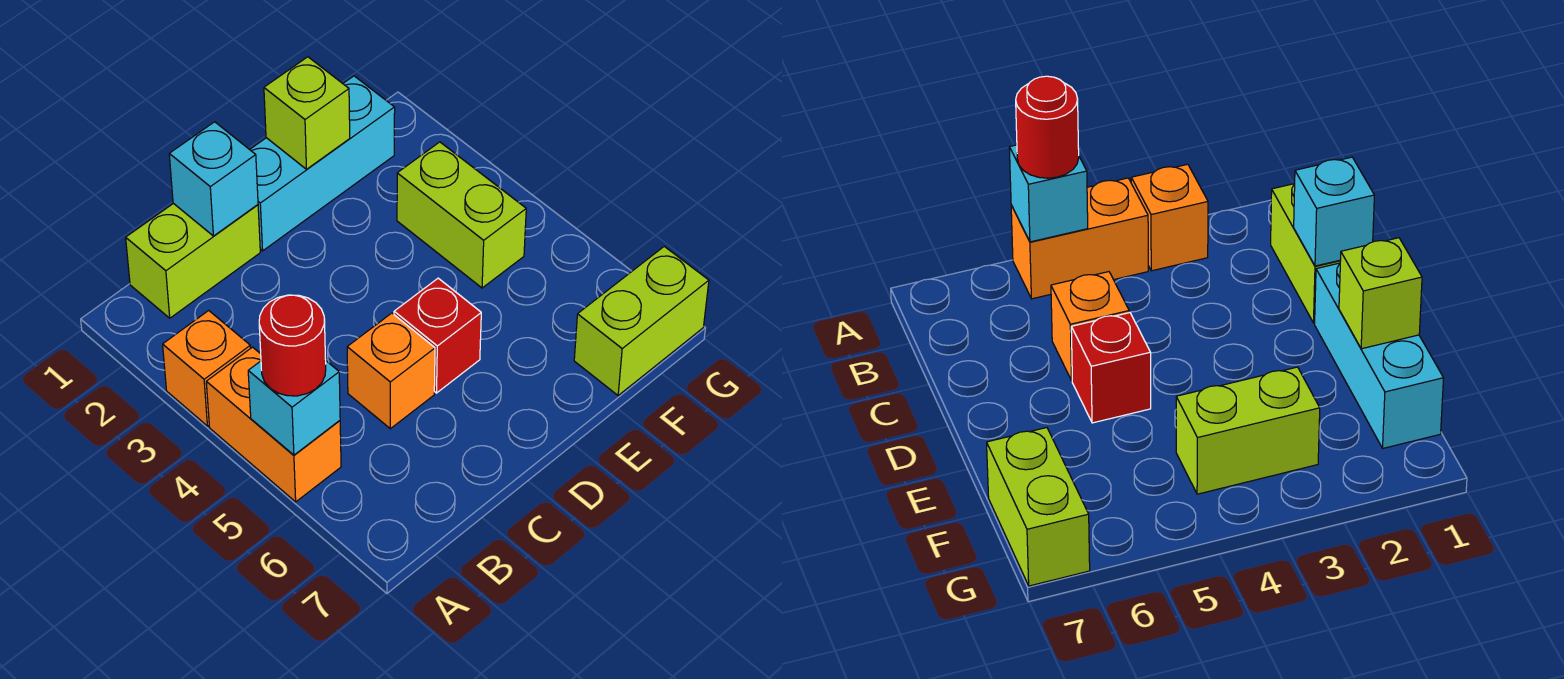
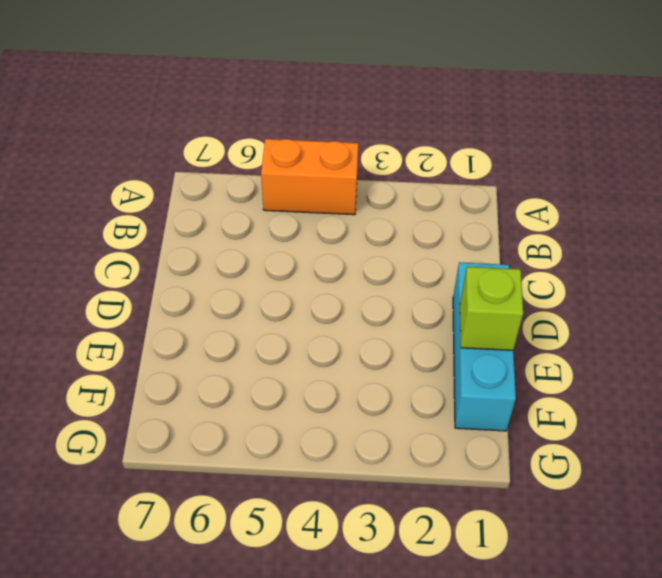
none -> orange brick A3 level 1
none -> lime brick B1:C1 level 1
none -> orange brick C5 level 1

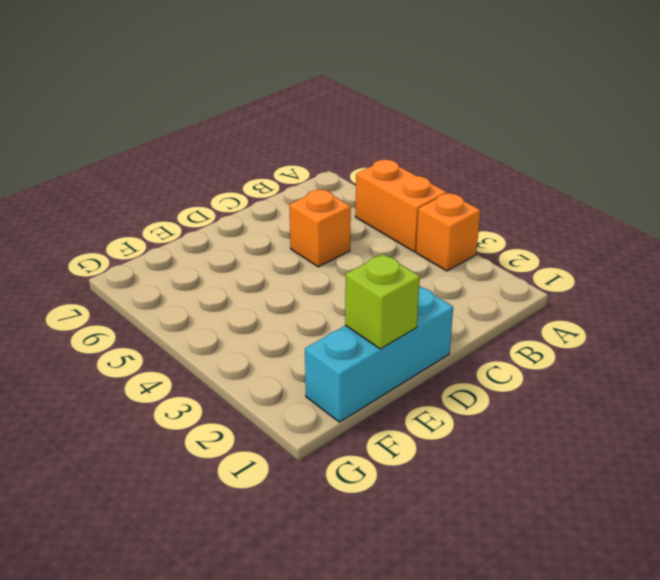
none -> lime brick B1:C1 level 1
none -> red brick D5 level 1
none -> lime brick F3:F4 level 1

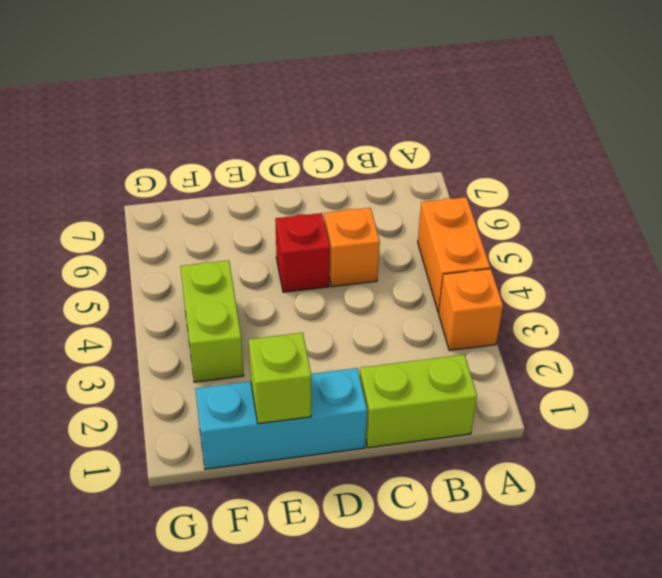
none -> lime brick F7:G7 level 1
none -> cyan brick A5 level 2
none -> cyan brick C1 level 2

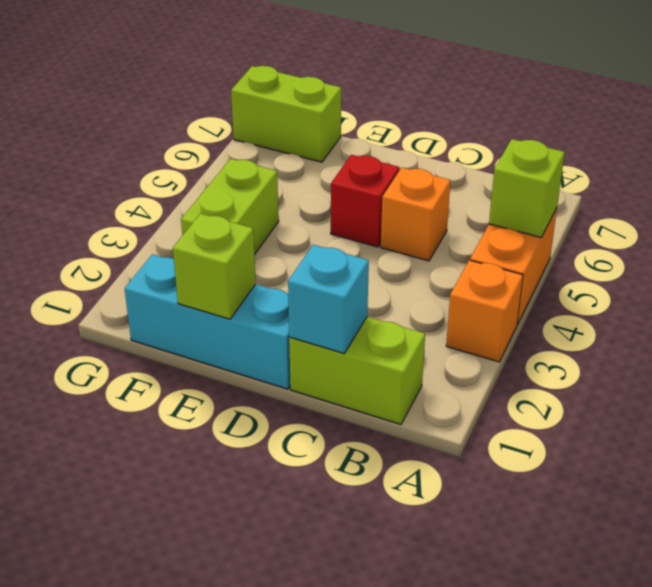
lime brick A5 level 2 -> cyan brick A5 level 2
none -> red round brick A5 level 3

